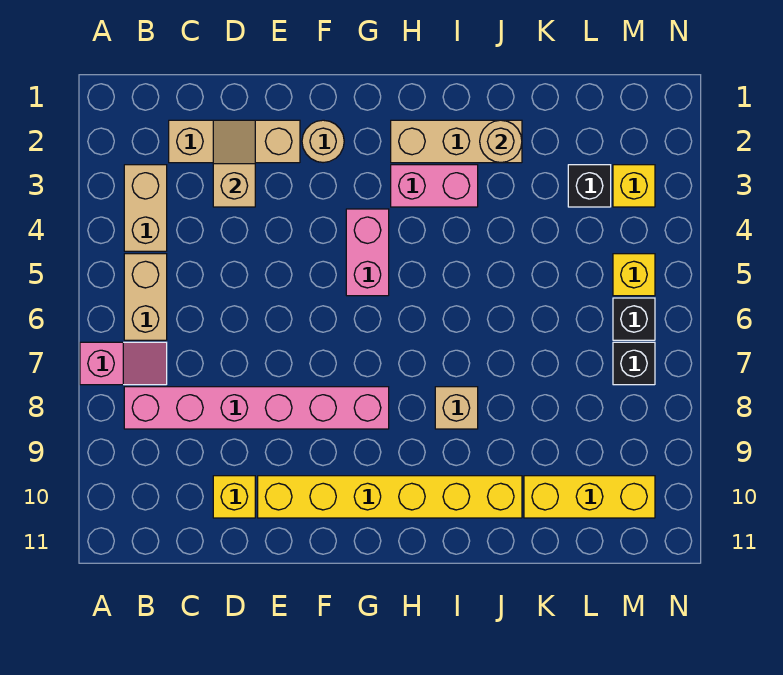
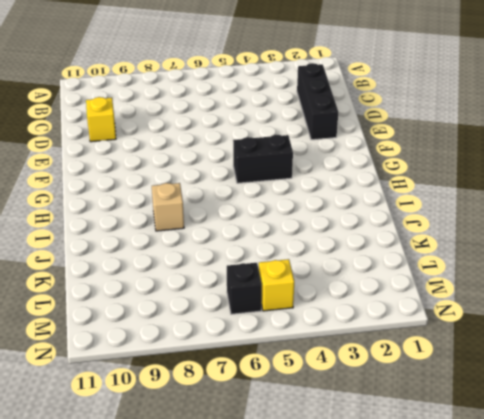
black brick C2:E2 level 1 -> tan brick C2:E2 level 1
black brick G4:G5 level 1 -> pink brick G4:G5 level 1
none -> pink slope A7:B7 level 1 top A
none -> tan brick B3:B4 level 1
none -> tan brick B5:B6 level 1

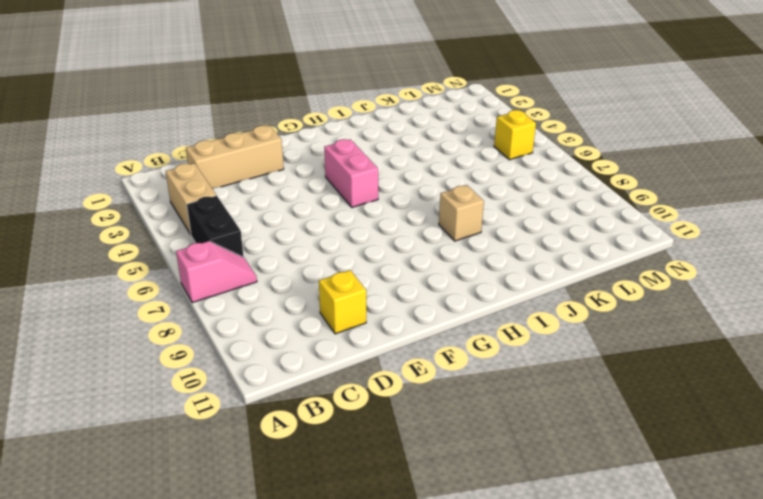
black brick B5:B6 level 1 -> tan brick B5:B6 level 1
none -> pink brick B8:G8 level 1
none -> yellow brick E10:J10 level 1
none -> tan round brick F2 level 1

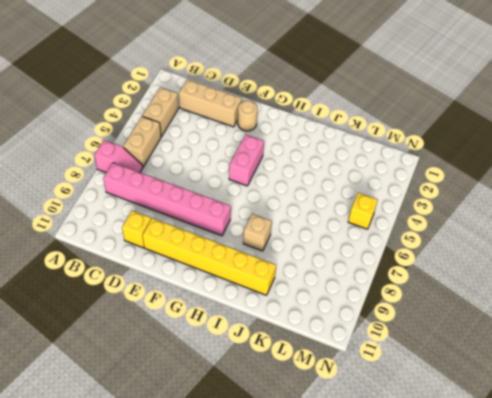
none -> tan brick H2:J2 level 1
none -> pink brick H3:I3 level 1
none -> yellow brick K10:M10 level 1

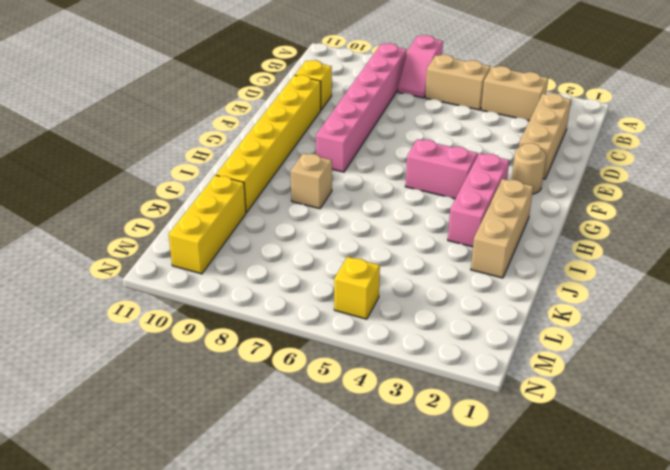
pink brick G3:I3 level 1 -> pink brick H3:I3 level 1
none -> black brick L3 level 1
none -> yellow brick M3 level 1
none -> black brick M6 level 1

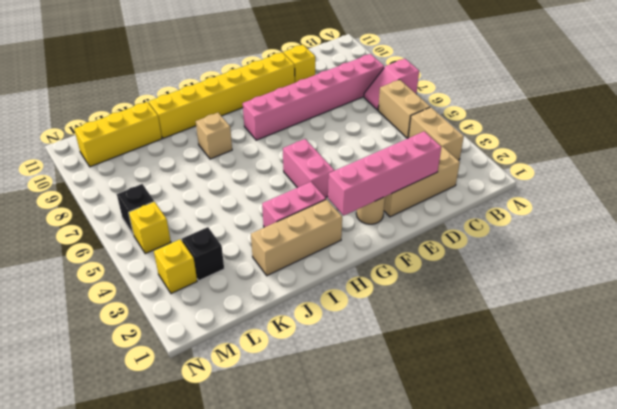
pink brick D2:G2 level 2 -> tan slope D2:D3 level 2 top 3
none -> black brick M7 level 1
none -> tan round brick J2 level 2

